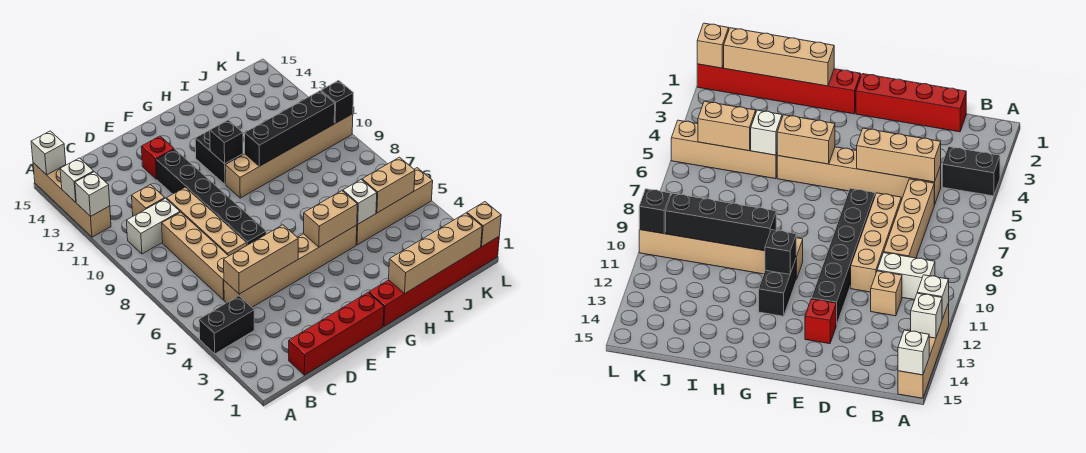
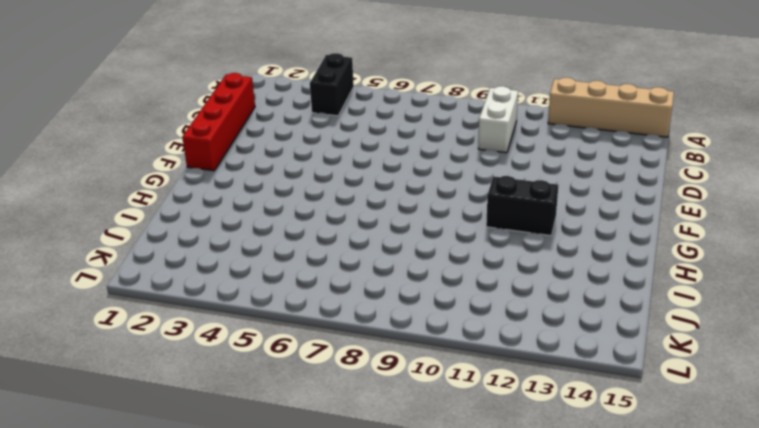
none -> tan brick C5:H5 level 1
none -> tan brick C6:C9 level 1
none -> tan brick C11 level 1

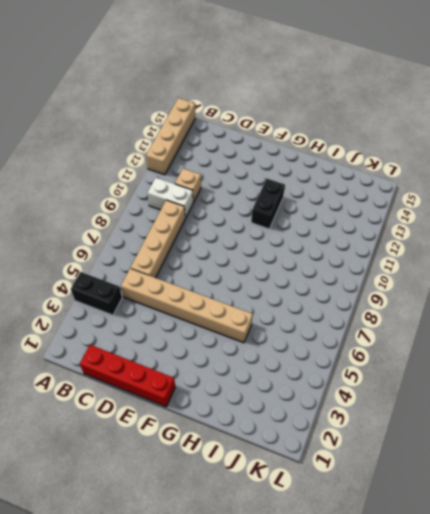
none -> tan brick D7:D10 level 1
none -> black brick E7:E12 level 1
none -> red brick E13 level 1

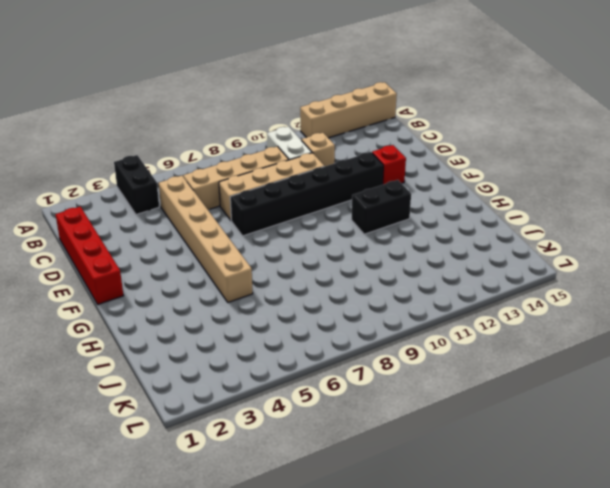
none -> red brick G1:L1 level 1
none -> tan brick G10:L10 level 1
none -> tan brick I5:L5 level 1

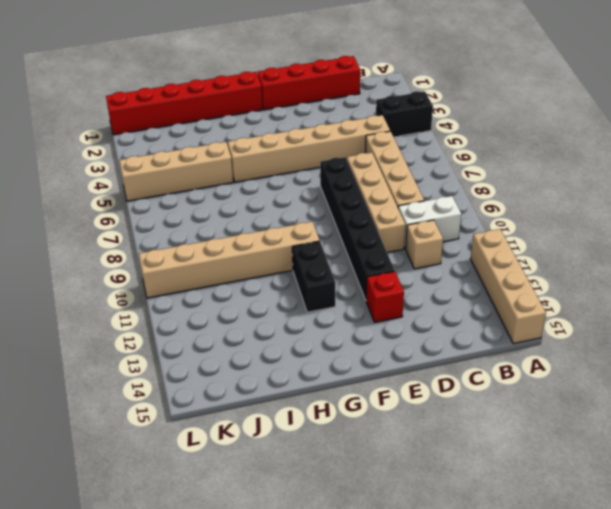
none -> white brick A12 level 2
none -> white brick A13 level 2
none -> white brick A15 level 2

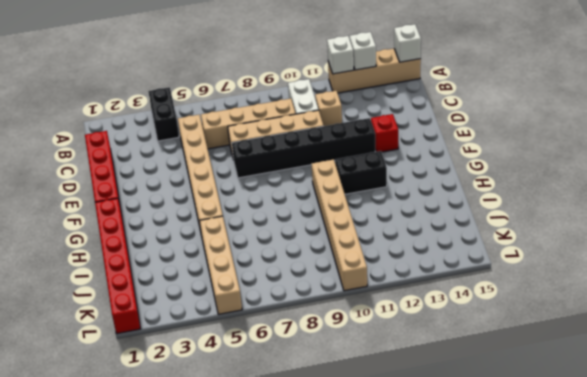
none -> tan brick C5:E5 level 2
none -> tan brick G5:H5 level 2
none -> black brick G11 level 2

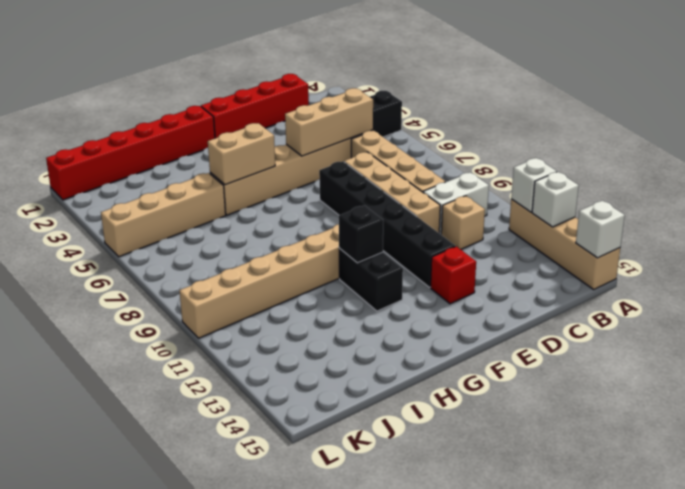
none -> tan brick H1:K1 level 2
none -> black brick H10:K10 level 2
none -> white brick I5 level 2

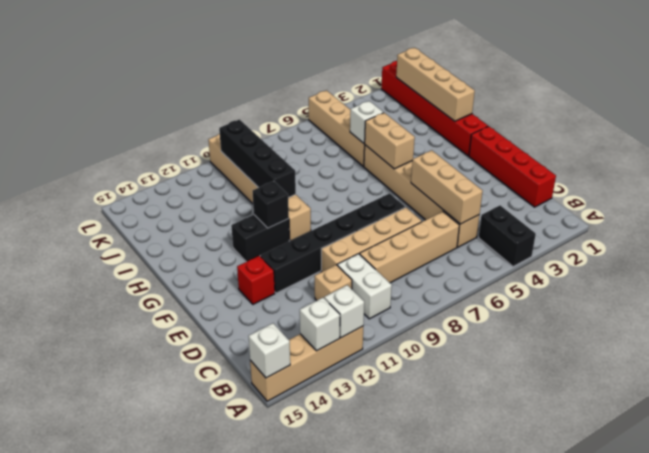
none -> tan brick J5:K5 level 2
none -> tan brick L1 level 2
none -> black brick L10 level 2

